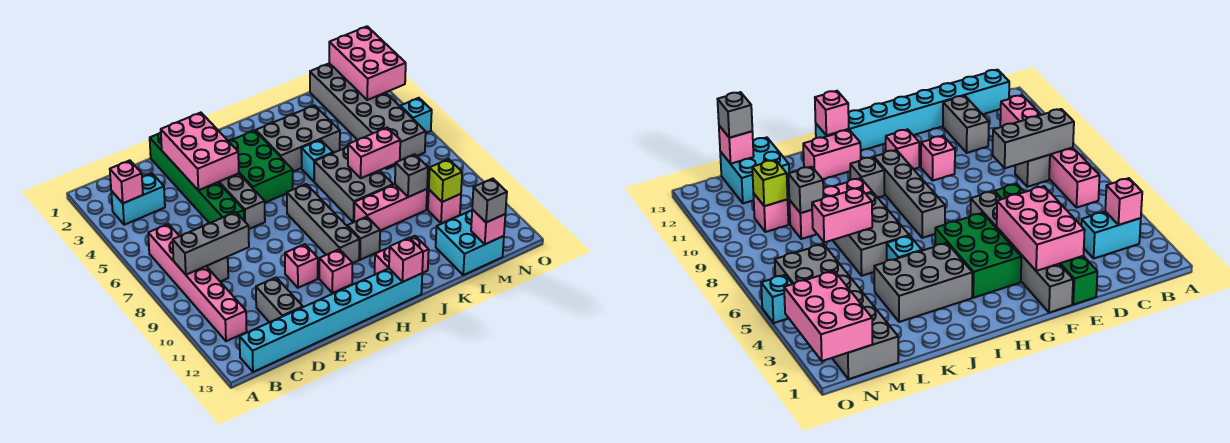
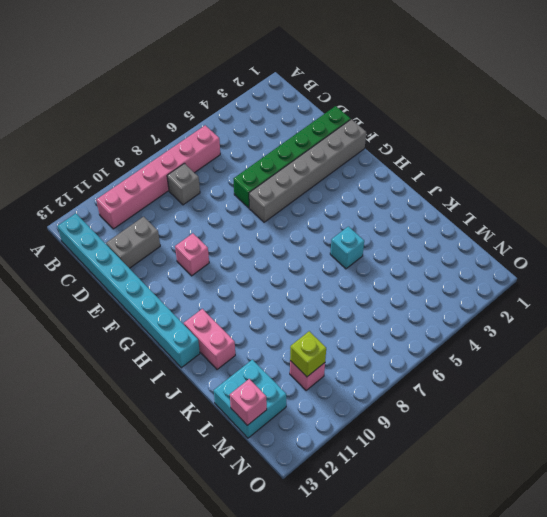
none -> cyan brick B3:C3 level 1
none -> green brick G3:H5 level 1
none -> pink brick G11 level 1
none -> grey brick H7:H10 level 1

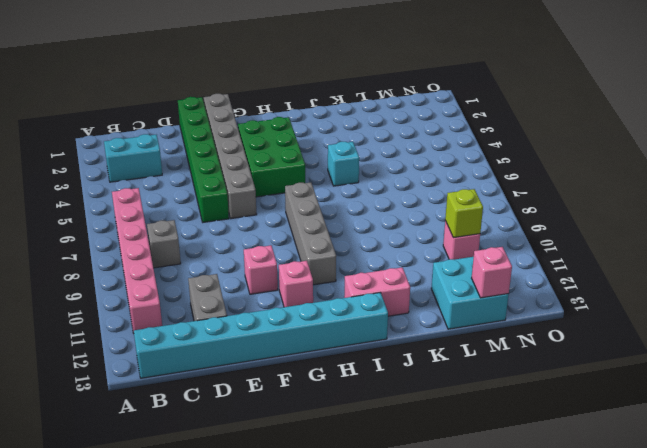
none -> grey brick I3:K4 level 1
none -> grey brick I10 level 1
none -> grey brick J6:K8 level 1
none -> pink brick J9:L9 level 1

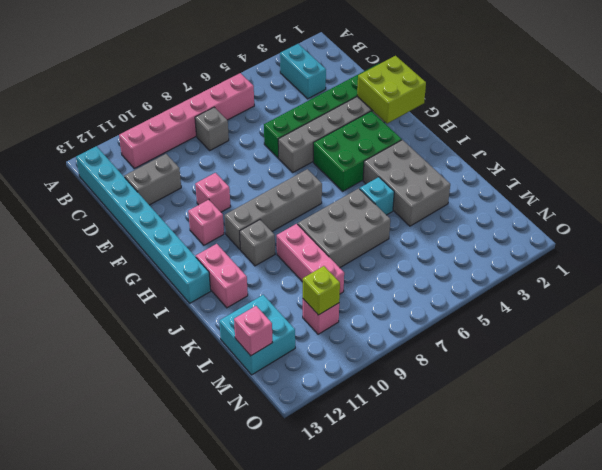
lime brick F1:G2 level 2 -> pink brick E2:F4 level 2
none -> grey brick M1:N6 level 1
none -> cyan brick O5 level 1
none -> pink brick B3 level 2
none -> grey brick B8:D8 level 2

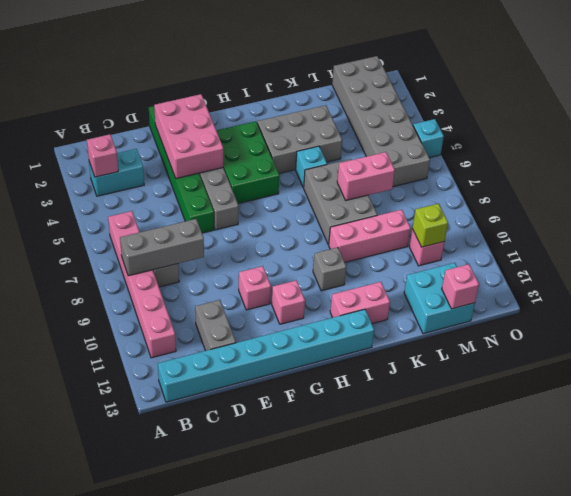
none -> grey brick H7:H10 level 1
none -> pink brick I13 level 2
none -> grey brick L9 level 2
none -> pink brick N1:O3 level 2

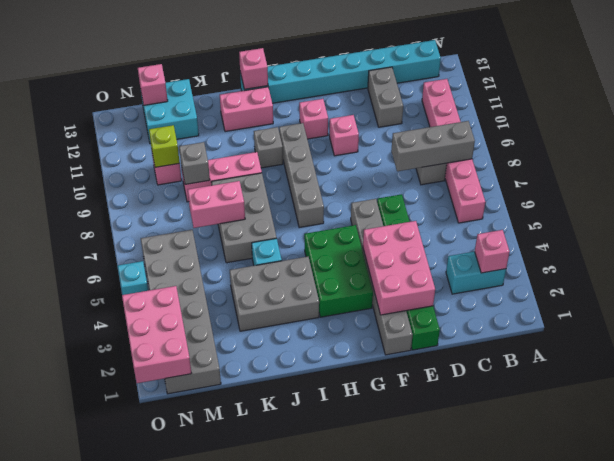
none -> grey brick M13 level 3

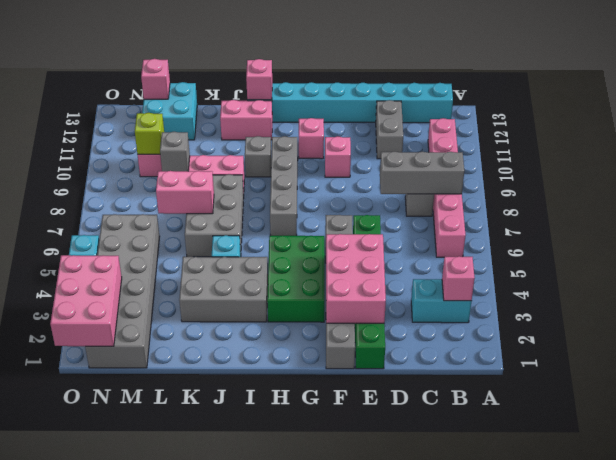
none -> grey brick M13 level 3

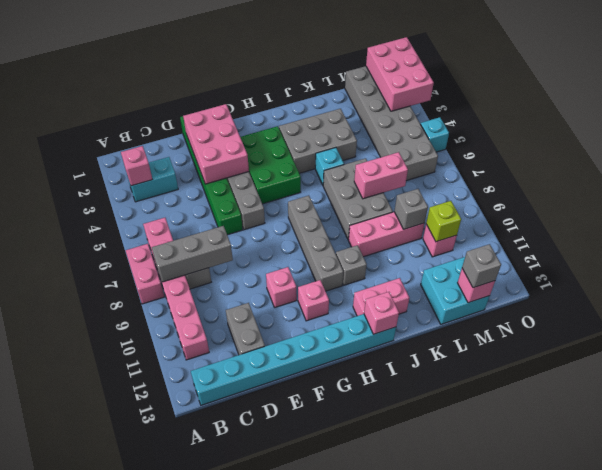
pink brick A7:A8 level 1 -> none

